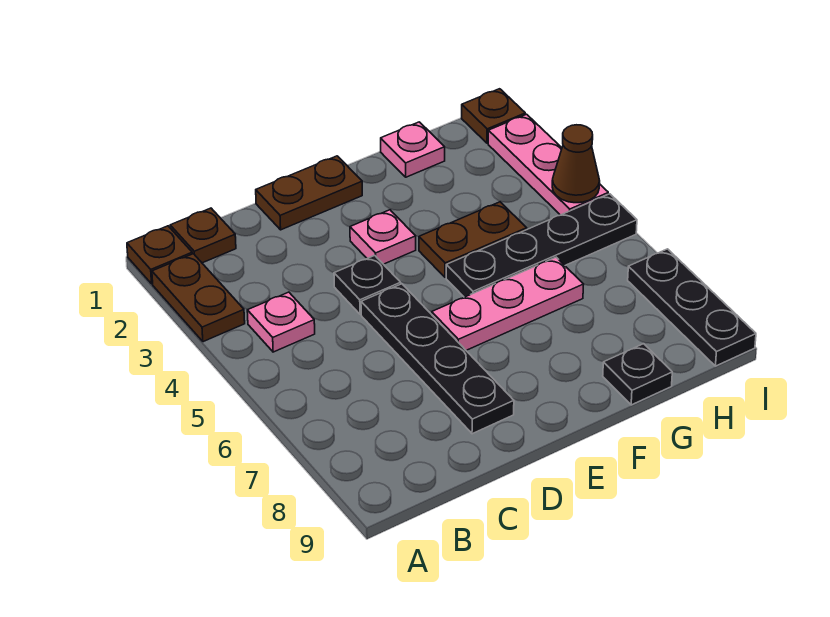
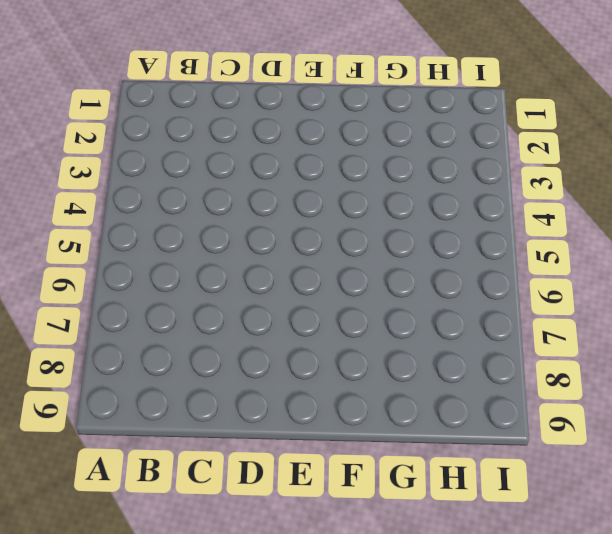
none -> brown plate A1 level 1
none -> brown plate A2:A3 level 1
none -> brown plate B1 level 1

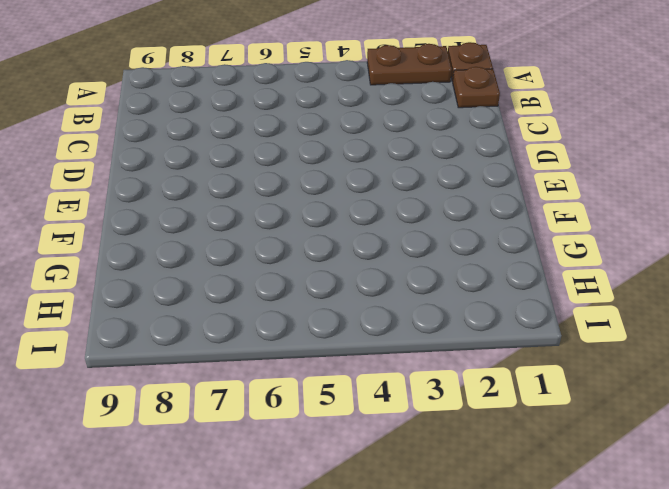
none -> pink plate B4 level 1
none -> brown plate D1:E1 level 1
none -> black plate D4 level 1

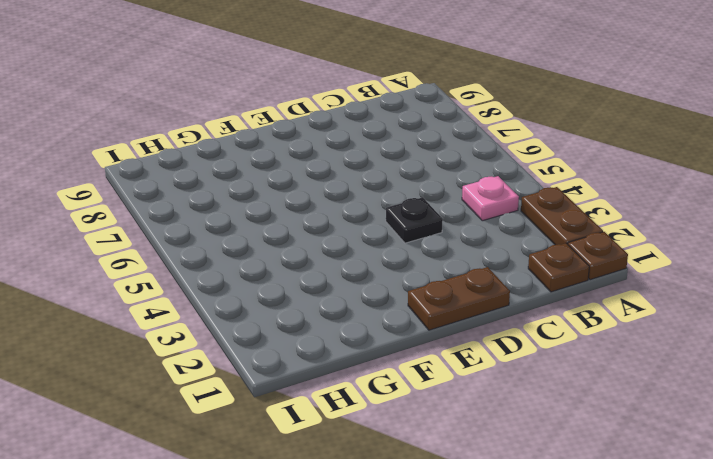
none -> black plate D5:D8 level 1
none -> pink plate E3 level 1
none -> pink plate E6:G6 level 1

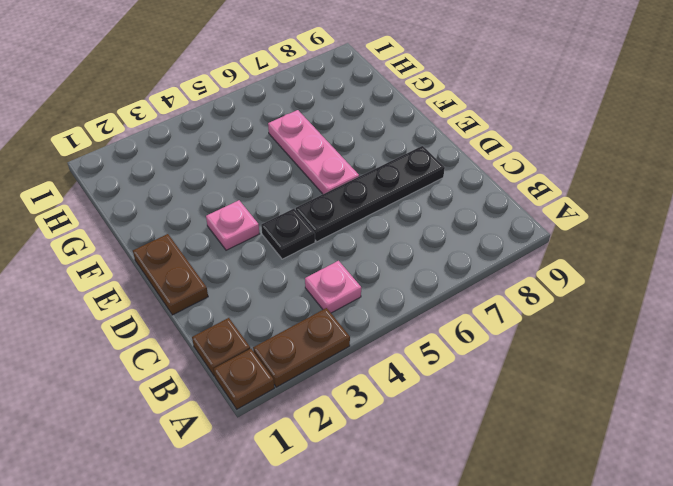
none -> brown plate F4:G4 level 1
none -> black plate F5:I5 level 1
none -> pink plate G1 level 1

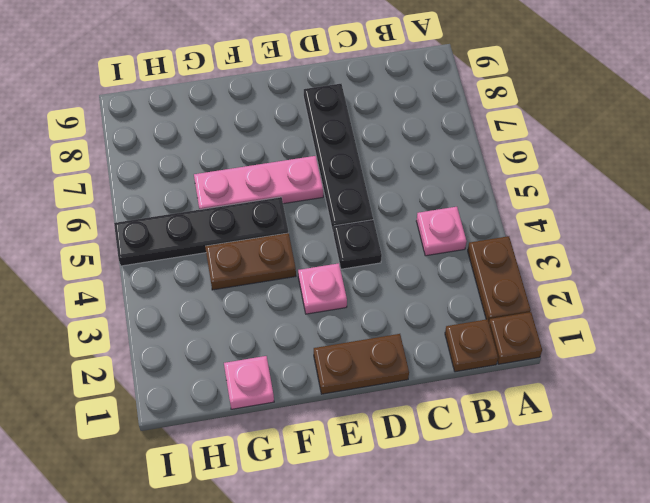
none -> black plate G9 level 1
none -> brown plate I1 level 1
none -> pink plate I2:I4 level 1

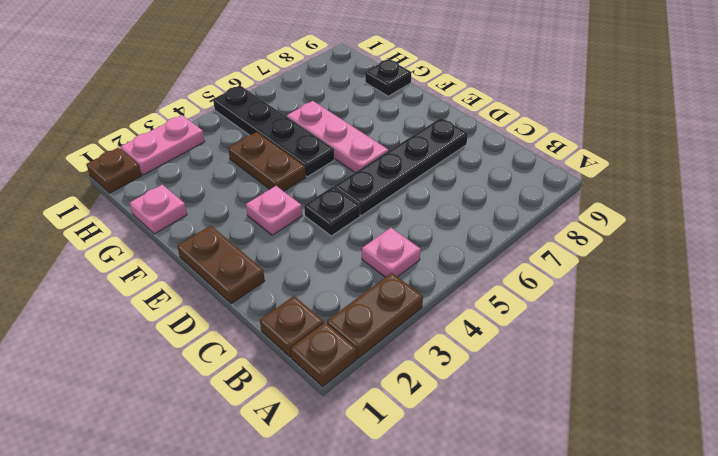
pink plate I2:I3 level 1 -> pink plate I2:I4 level 1
none -> black plate I7:I9 level 1
none -> brown cone I4 level 2

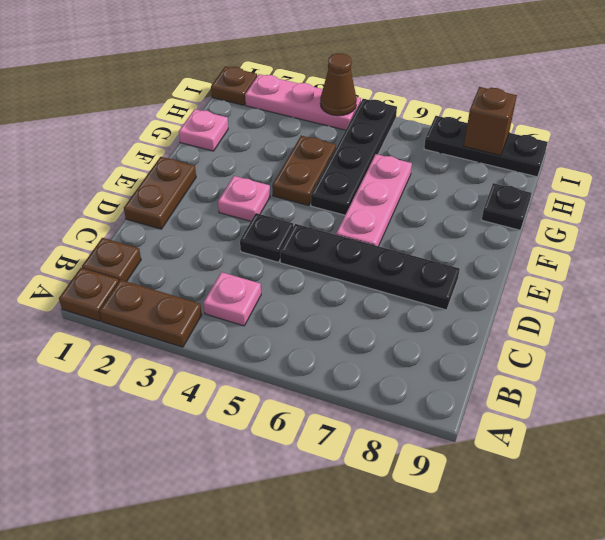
brown brick I8 level 2 -> none

